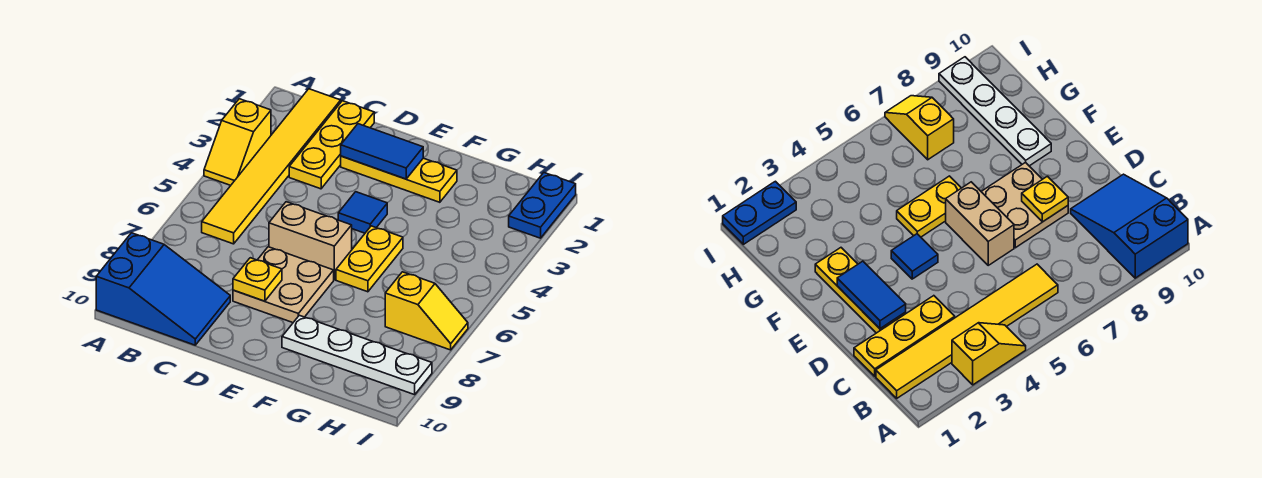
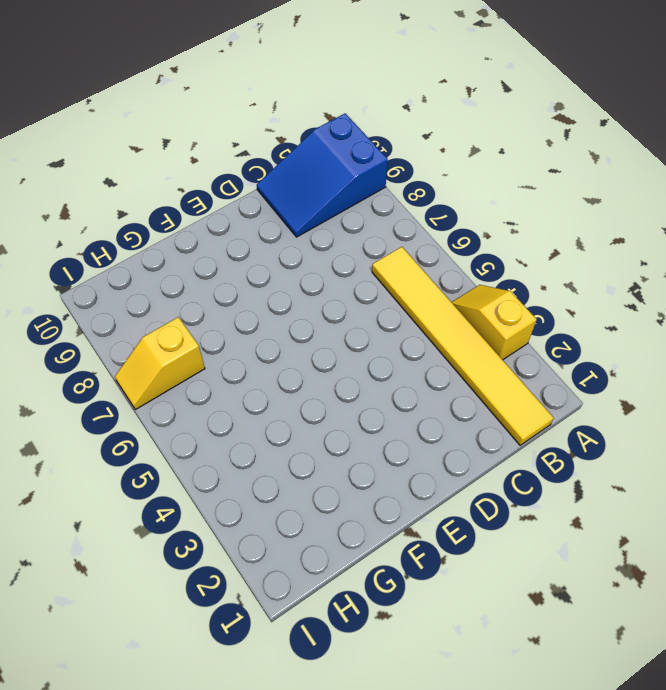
none -> yellow plate C1:C3 level 1
none -> yellow plate D2:F2 level 1
none -> tan brick D6:E6 level 1

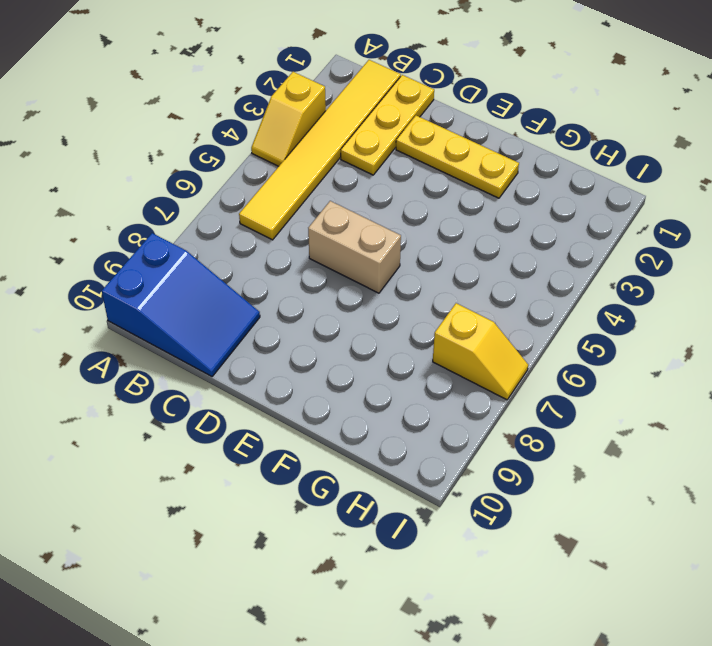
none -> tan plate D7:E8 level 1
none -> blue tile E4 level 1
none -> yellow plate F5:F6 level 1

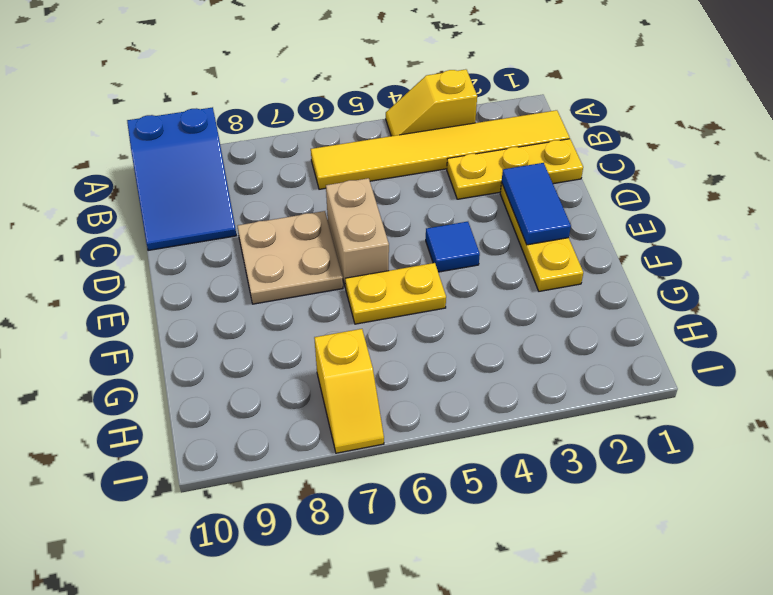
none -> white plate F9:I9 level 1
none -> blue plate I1:I2 level 1
none -> yellow plate D8 level 2

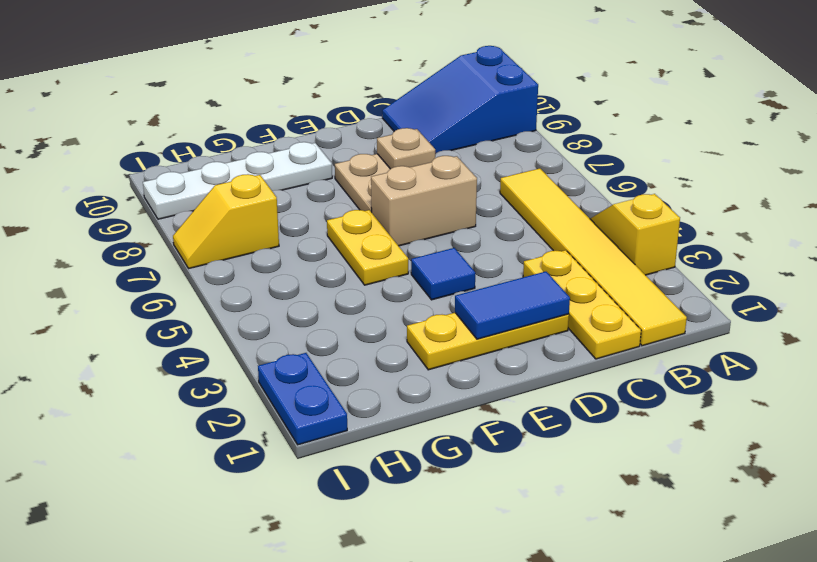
tan plate D8 level 2 -> yellow plate D8 level 2

